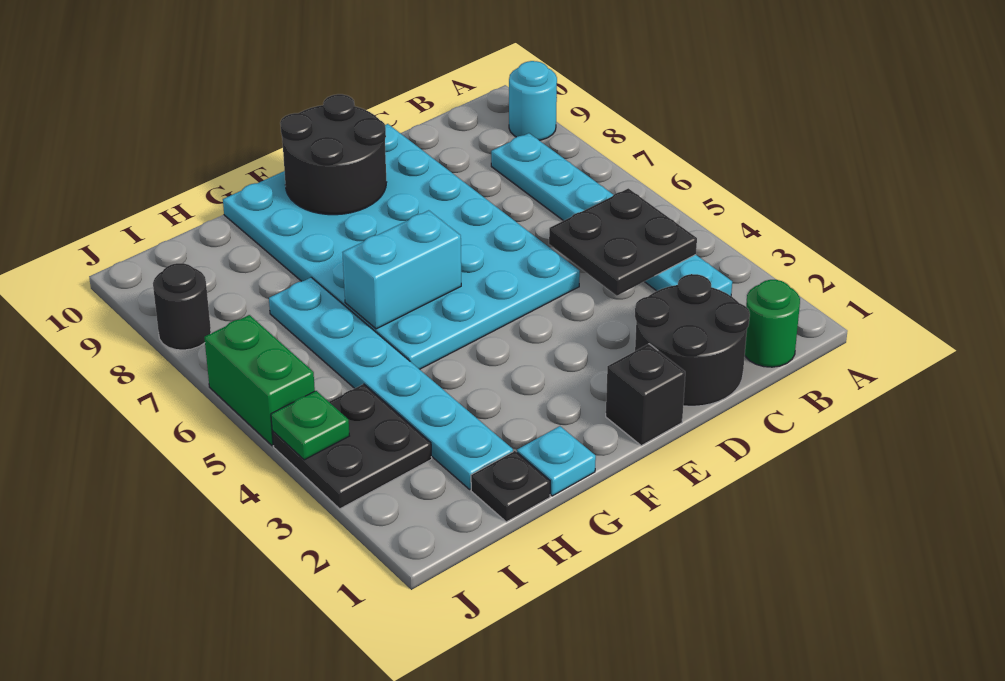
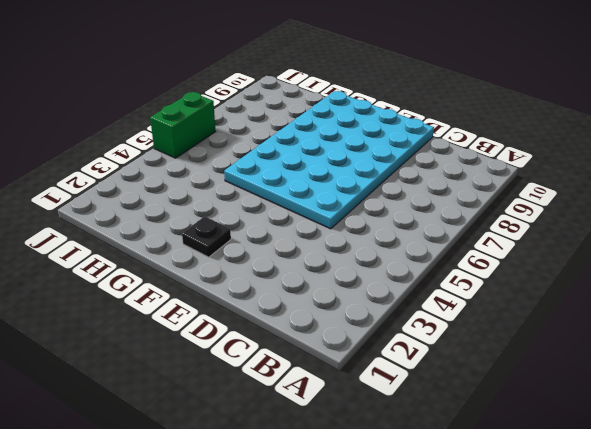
black plate F2 level 1 -> black plate H1 level 1
none -> cyan round brick A9 level 1
none -> green round brick B1 level 1
none -> cyan plate B3:B8 level 1

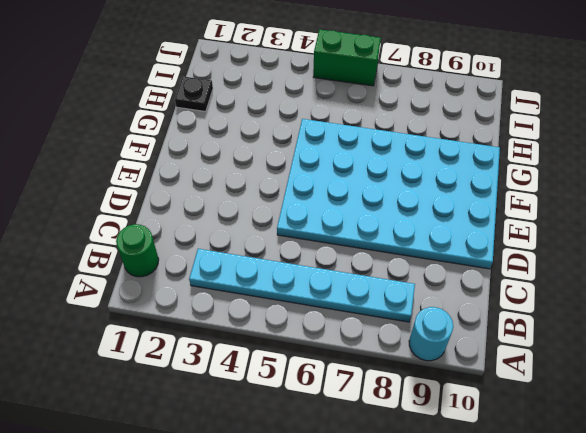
none -> black round brick C1:D2 level 1
none -> black brick E1 level 1
none -> cyan plate G1 level 1

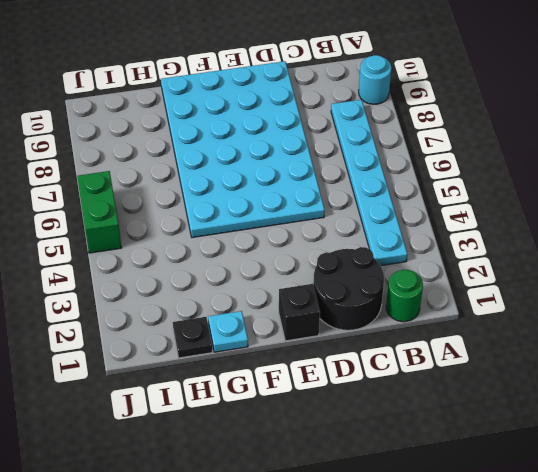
none -> cyan plate H2:H7 level 1
none -> black plate I3:J4 level 1
none -> black round brick J8 level 1

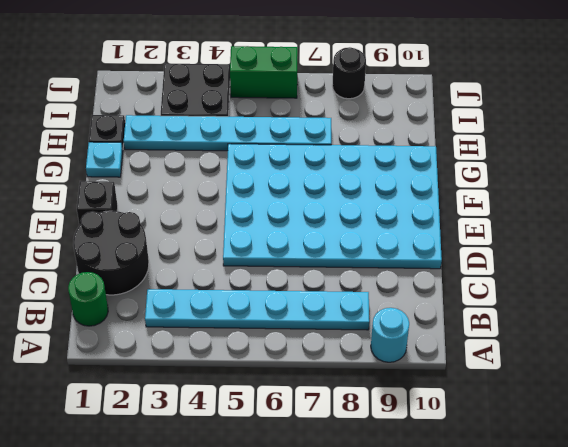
none -> black plate B4:C5 level 2
none -> black round brick E9:F10 level 2
none -> cyan brick F6:G6 level 2

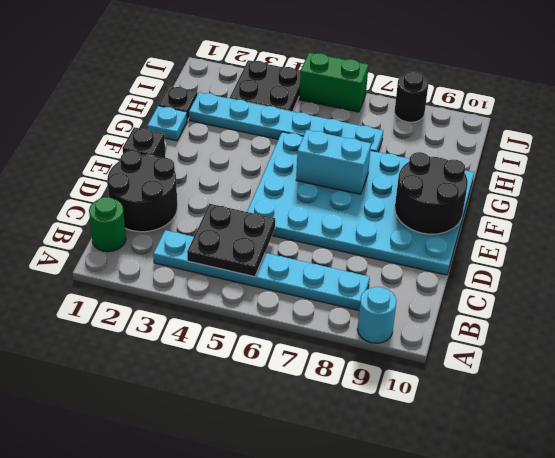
cyan brick F6:F7 level 2 -> cyan brick F6:G6 level 2
none -> green plate J4 level 2

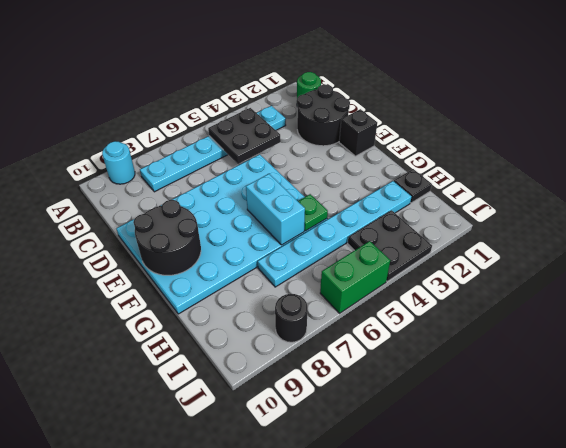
green plate G5 level 2 -> green plate J4 level 2
none -> cyan plate G1 level 1

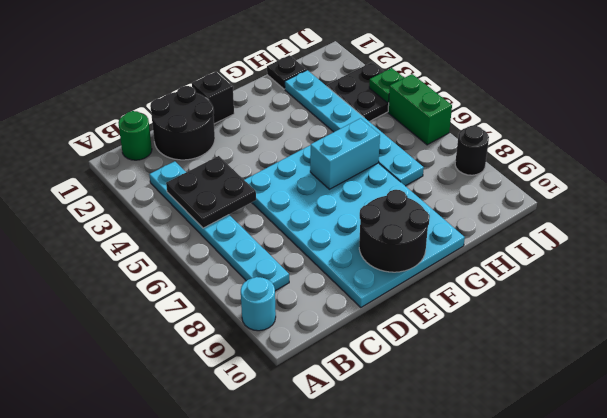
none -> cyan plate G1 level 1

